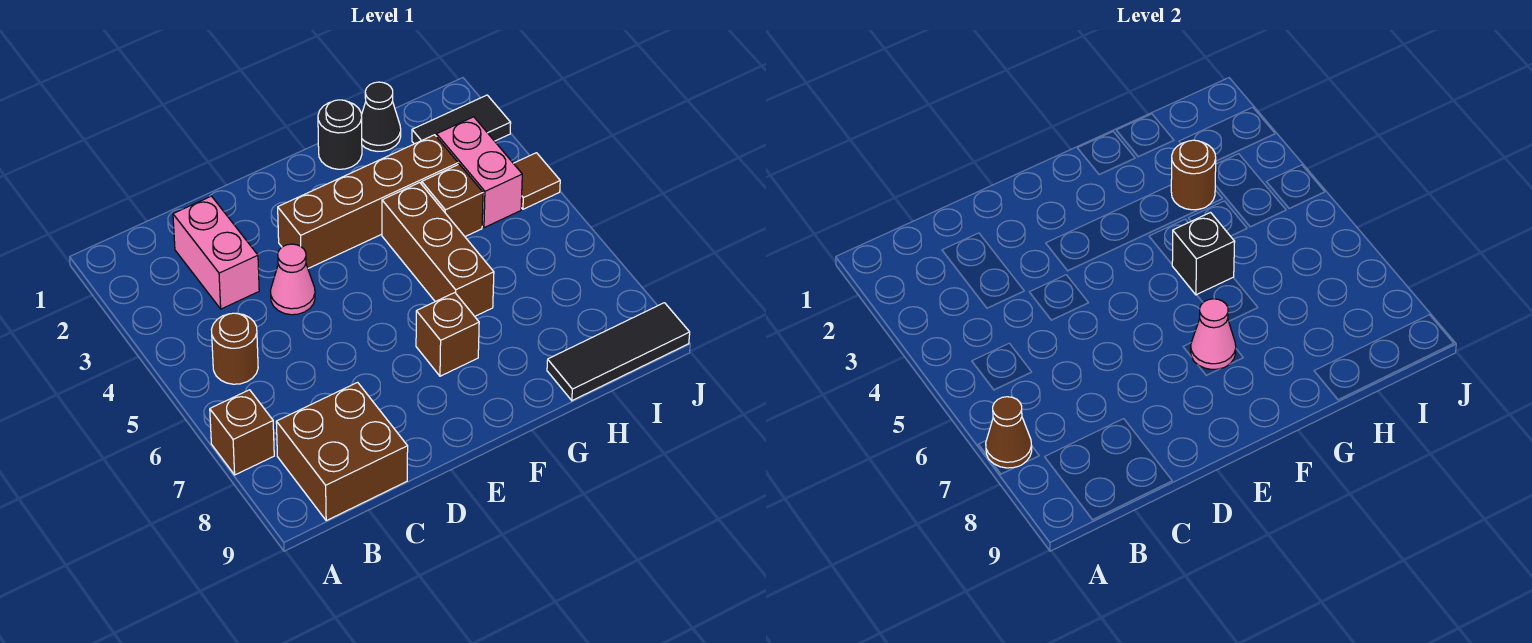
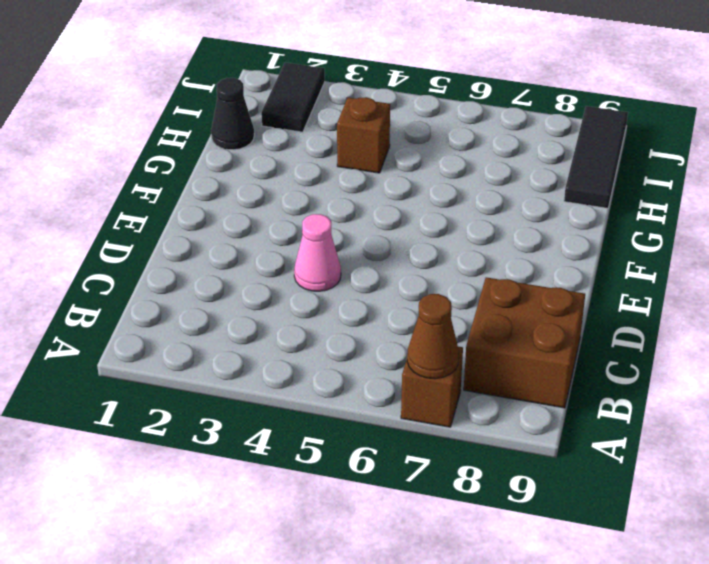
none -> brown round brick B5 level 1
none -> pink brick C2:C3 level 1
none -> brown brick E3:H3 level 1

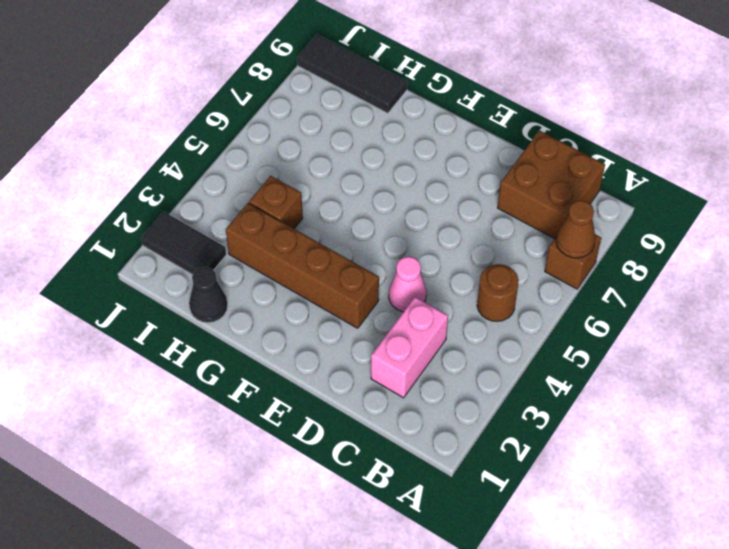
none -> brown brick F7 level 1
none -> black round brick G1 level 1
none -> brown brick G4:G6 level 1

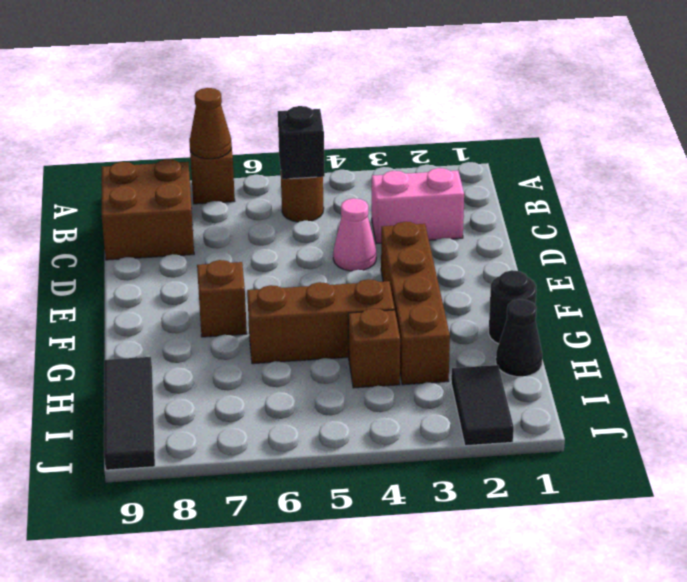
black brick B5 level 2 -> black brick G5 level 2
none -> pink brick I3:I4 level 1
none -> brown tile J4 level 1
none -> pink cone F7 level 2

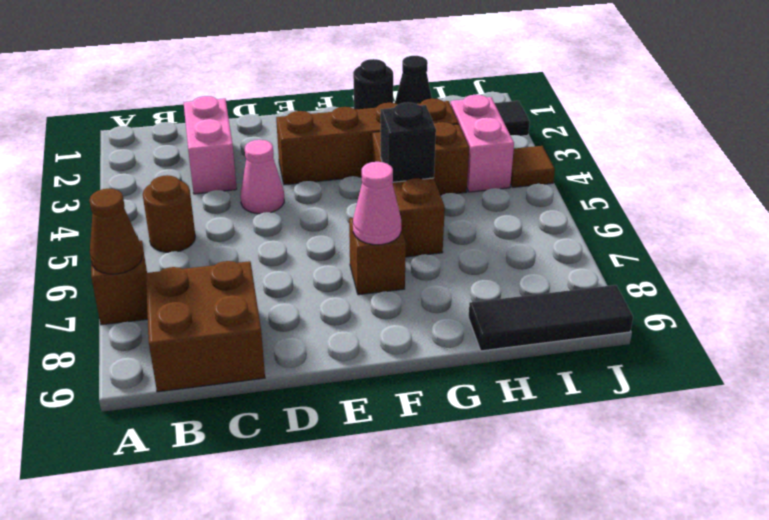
none -> brown round brick H3 level 2

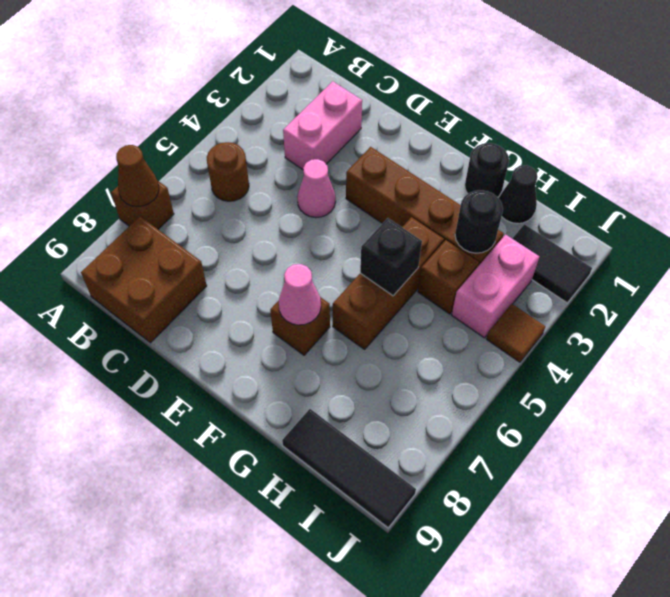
black round brick H3 level 2 -> brown round brick H3 level 2

